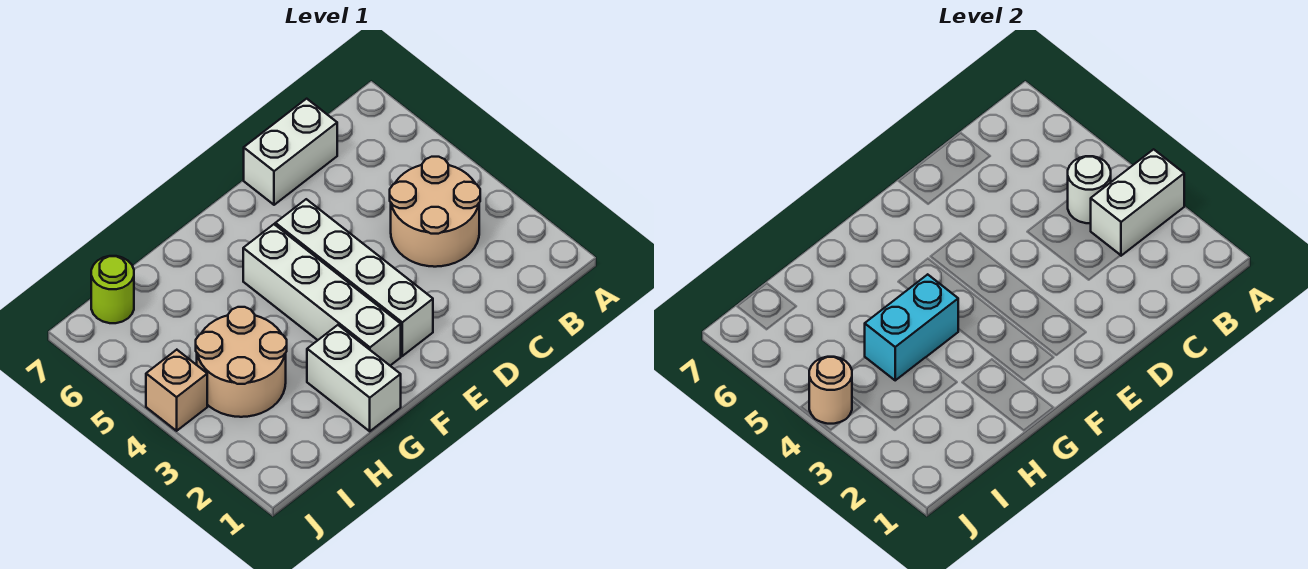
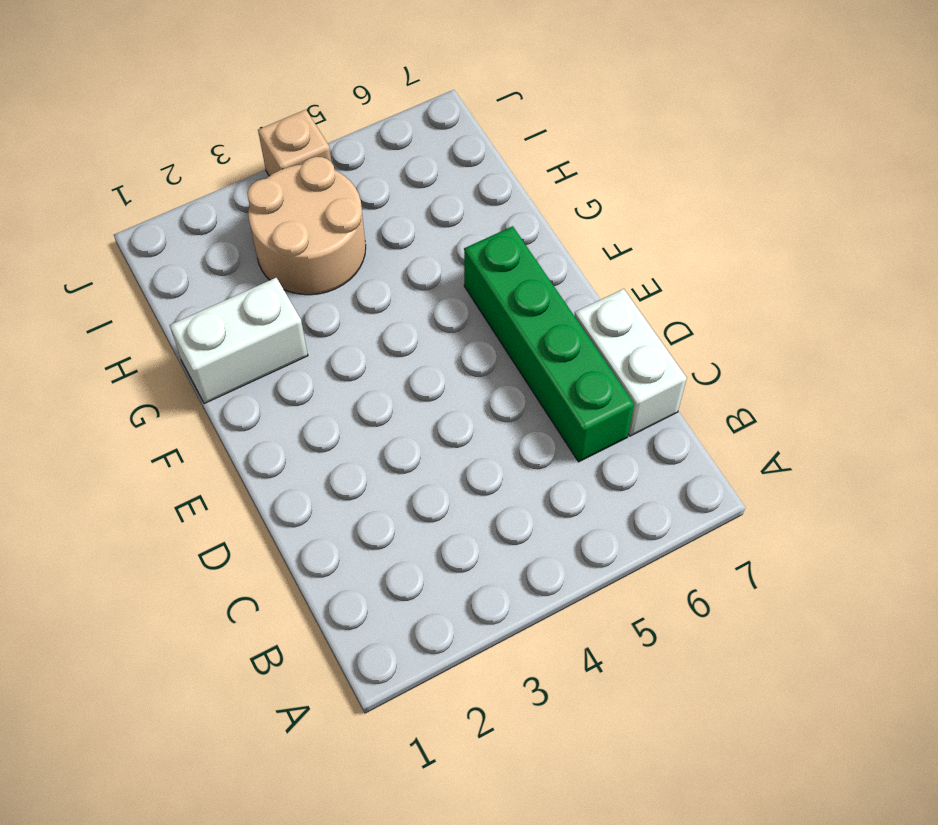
green brick C6:F6 level 1 -> none
none -> tan round brick B3:C4 level 1
none -> white brick E2:E5 level 1
none -> white brick F2:F5 level 1

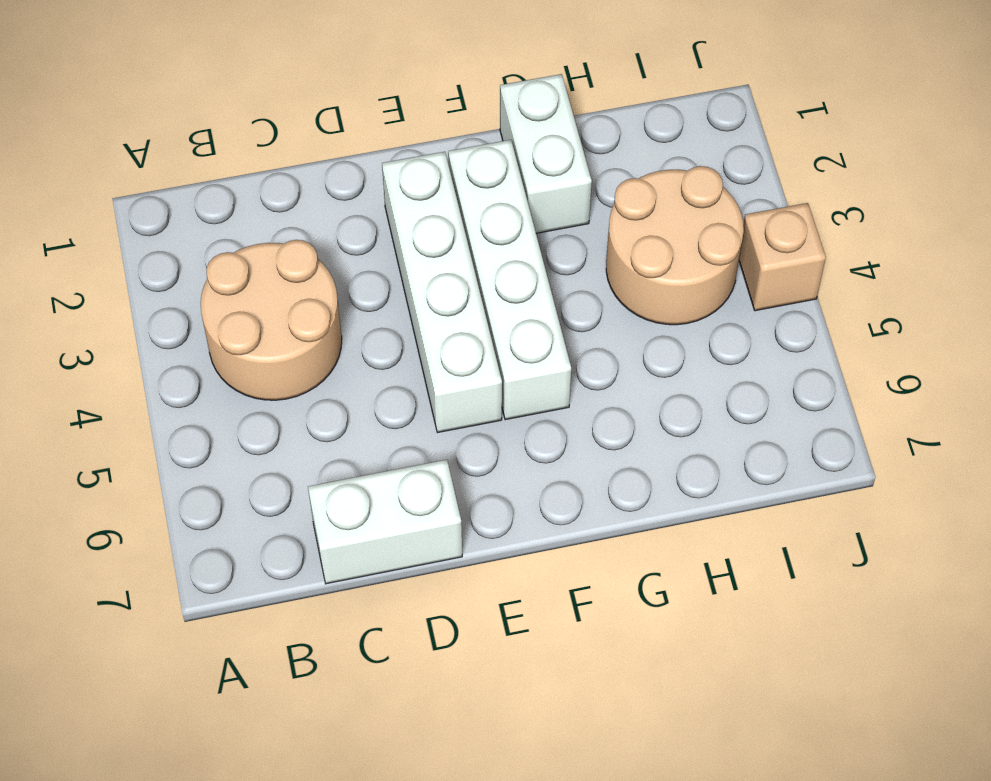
none -> lime round brick I7 level 1
none -> white brick A3:B3 level 2
none -> white round brick B4 level 2

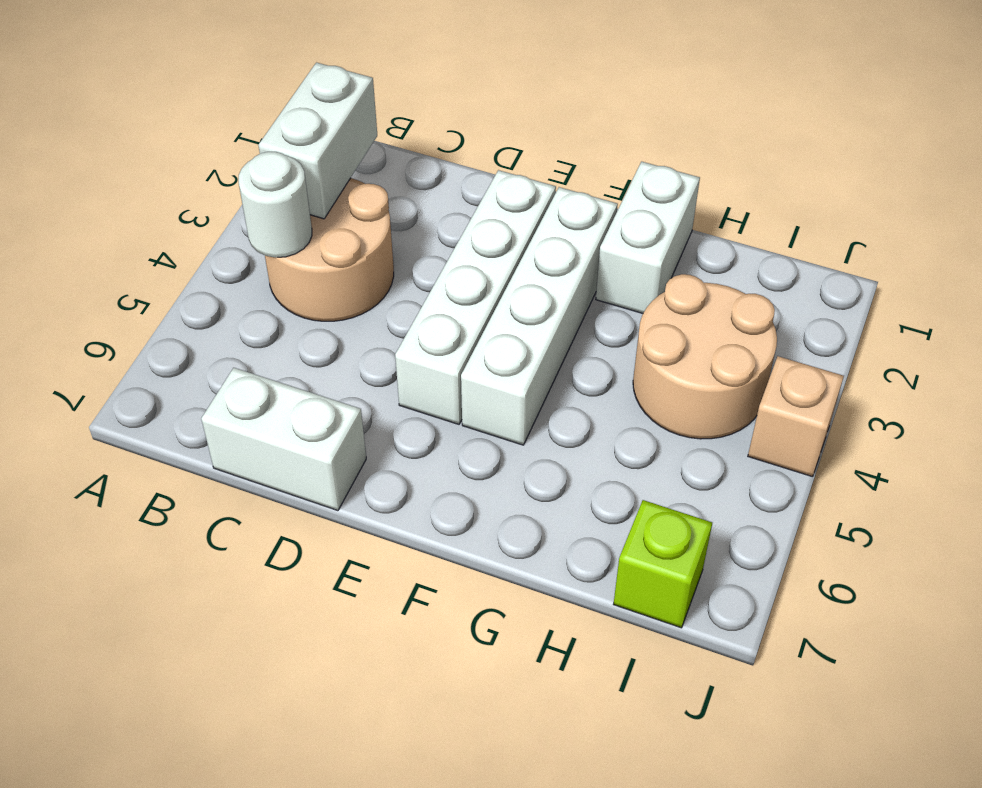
white brick B2:B3 level 2 -> white brick A3:B3 level 2
lime brick I7 level 1 -> lime round brick I7 level 1
none -> cyan brick G4:H4 level 2
none -> tan round brick J4 level 2

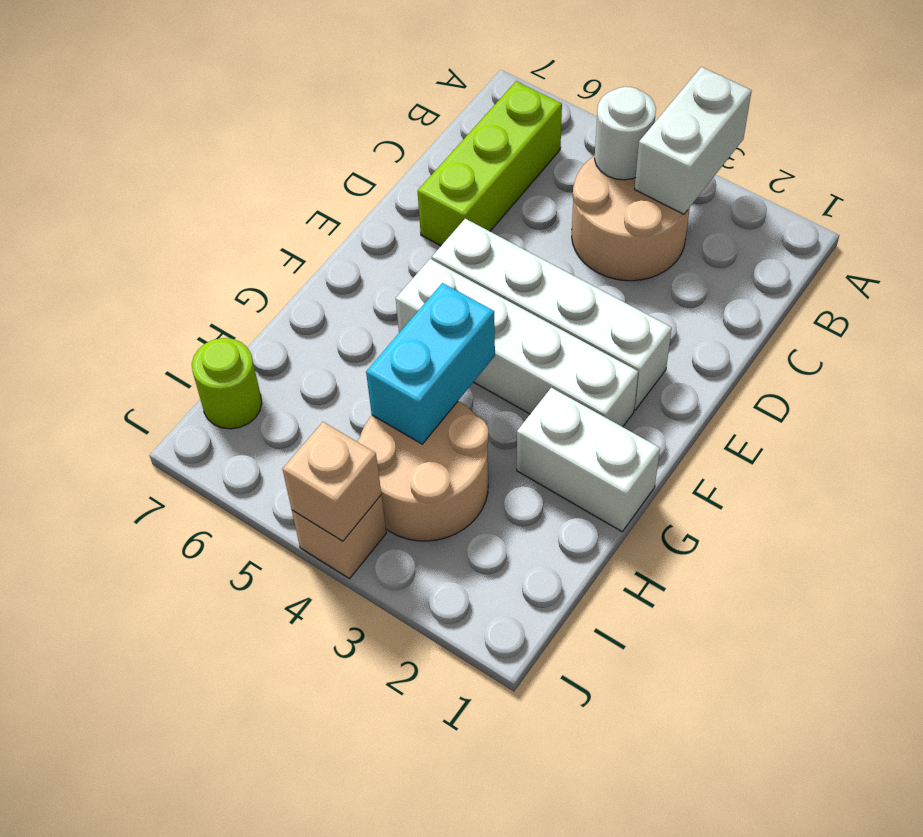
lime brick B6:D6 level 1 -> none
tan brick J4 level 2 -> tan round brick J4 level 2
none -> white brick C7:D7 level 1

